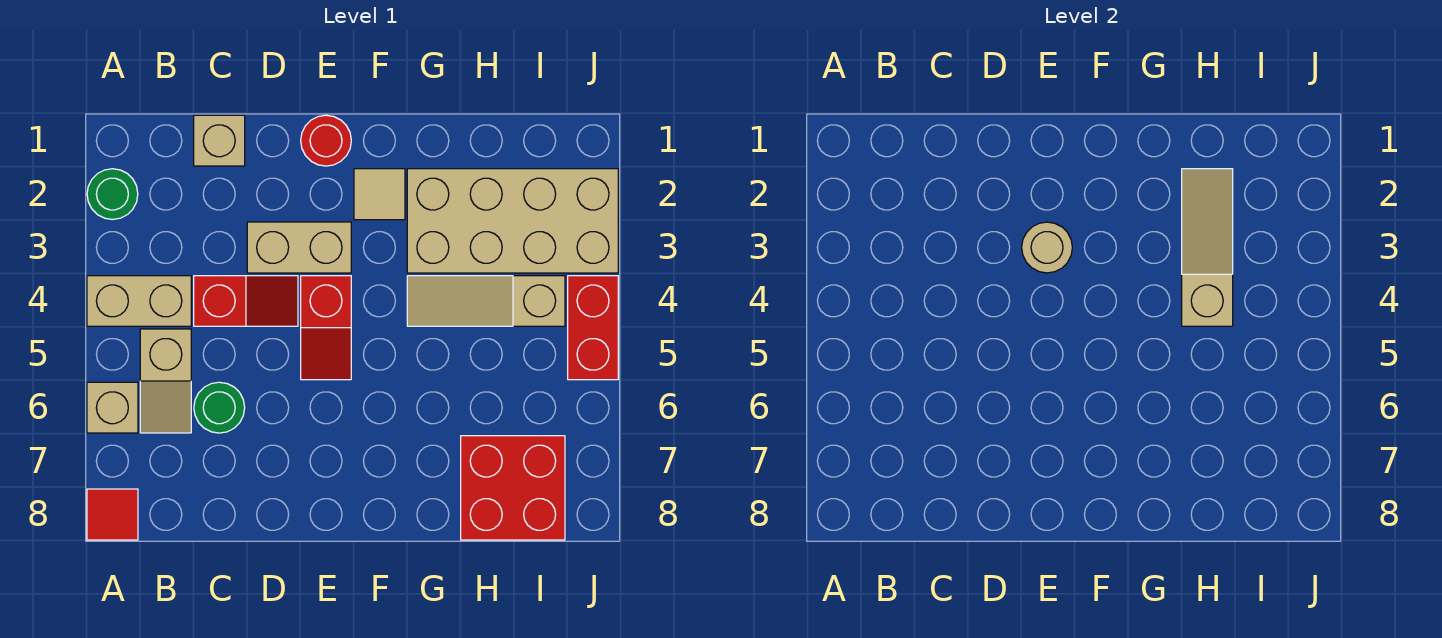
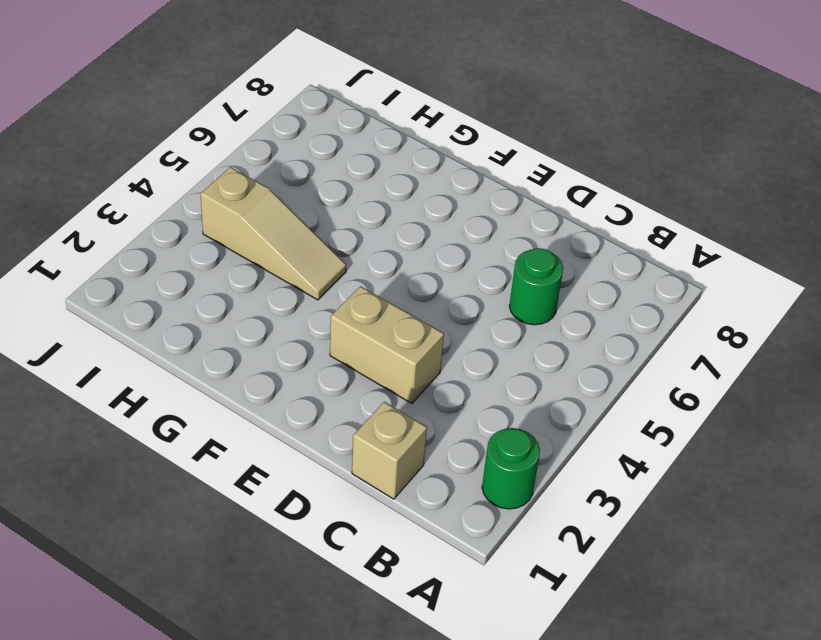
none -> tan brick A4:B4 level 1
none -> tan brick A6 level 1
none -> red tile A8 level 1

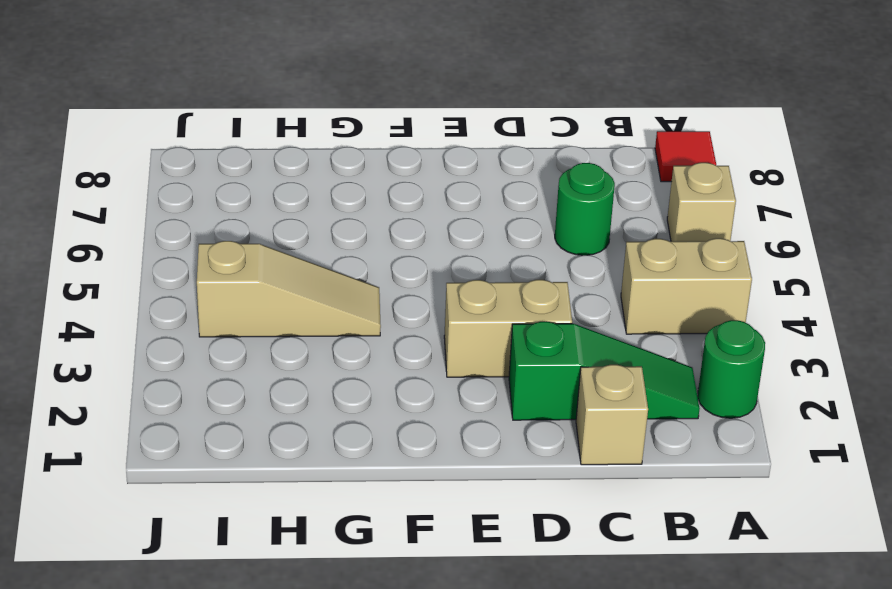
green slope B2:D2 level 1 top D -> none
none -> tan slope B5:B6 level 1 top 5
none -> red slope C4:D4 level 1 top C
none -> red round brick E1 level 1

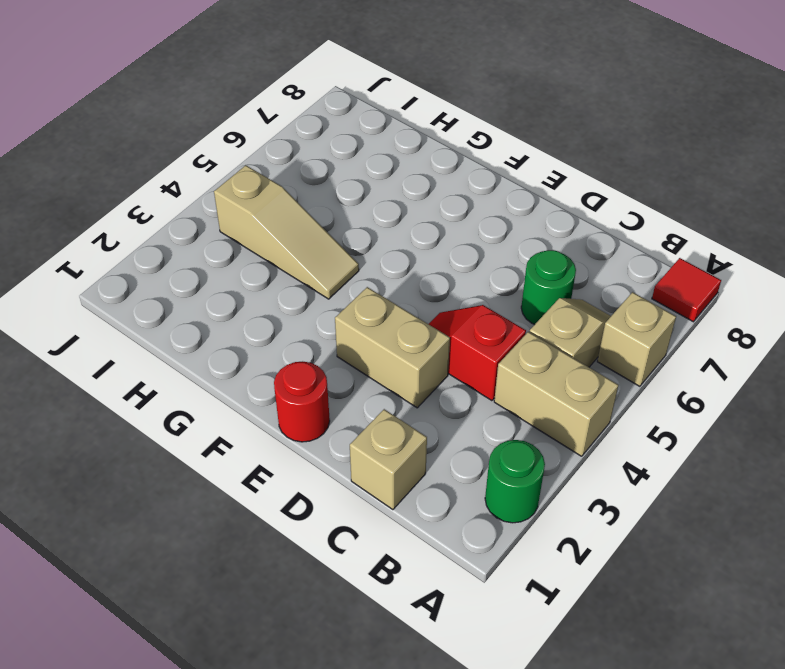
none -> red slope E4:E5 level 1 top 4
none -> tan tile F2 level 1
none -> tan brick G2:J3 level 1

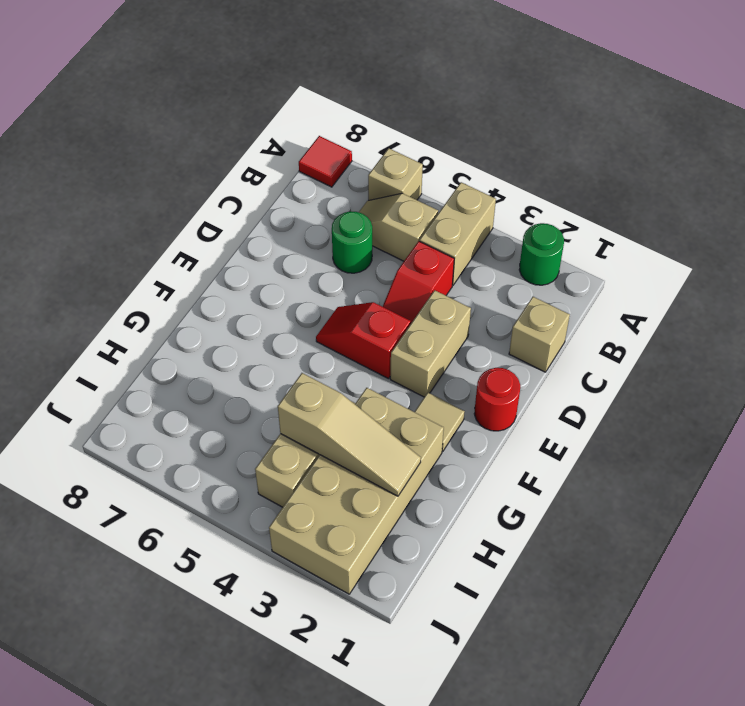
none -> red brick H7:I8 level 1
none -> red brick J4:J5 level 1
none -> tan round brick E3 level 2

